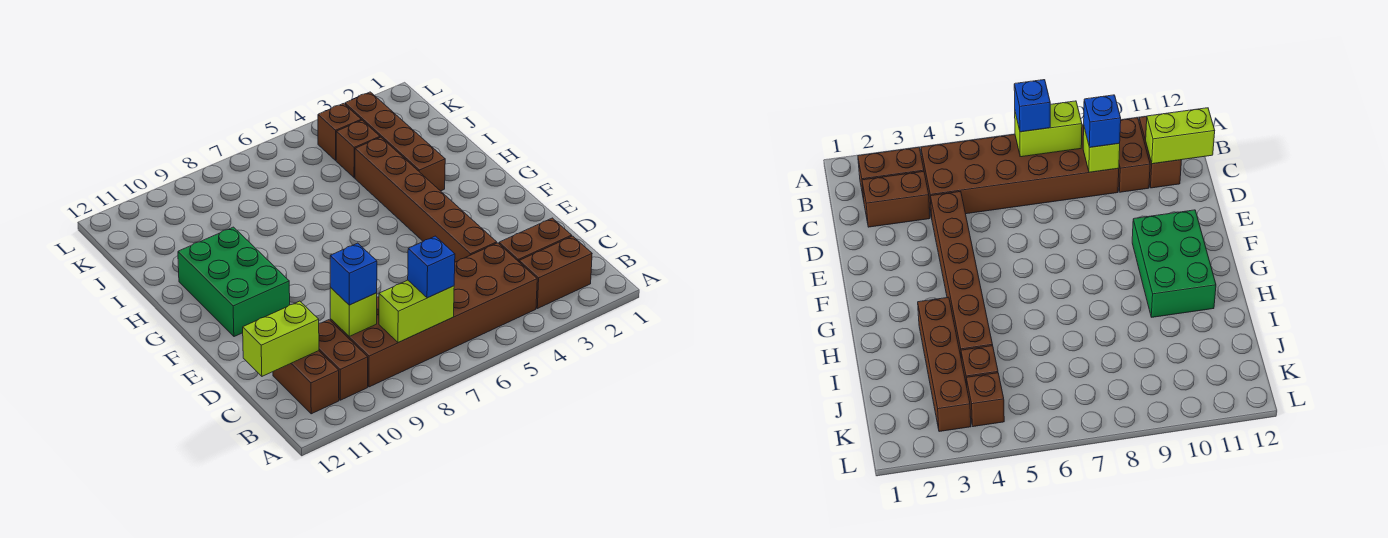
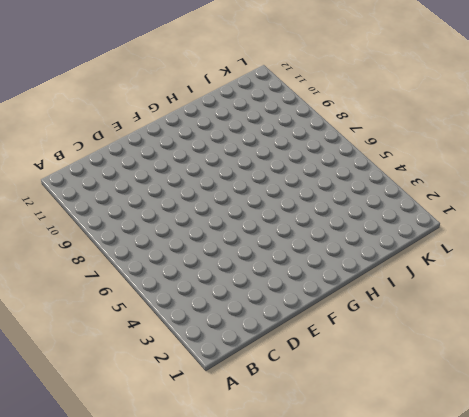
none -> brown brick B2:B3 level 1
none -> brown brick B4:C9 level 1
none -> brown brick B10:C10 level 1

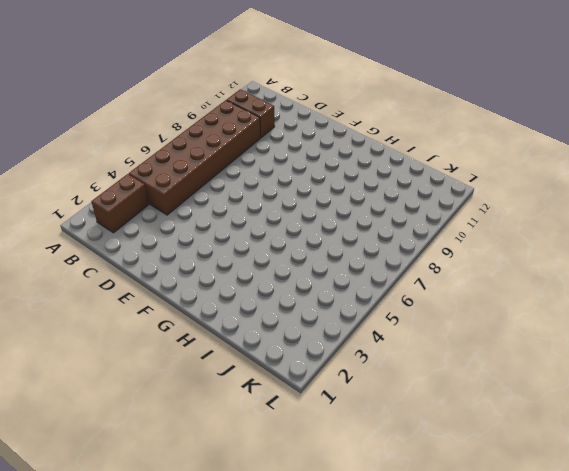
none -> brown brick B11:C11 level 1
none -> brown brick C2:C3 level 1
none -> brown brick D4:I4 level 1

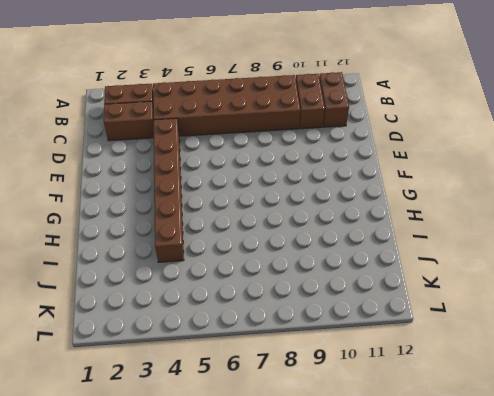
none -> green brick F10:H11 level 1
none -> brown brick H3:K3 level 1
none -> brown brick J4 level 1

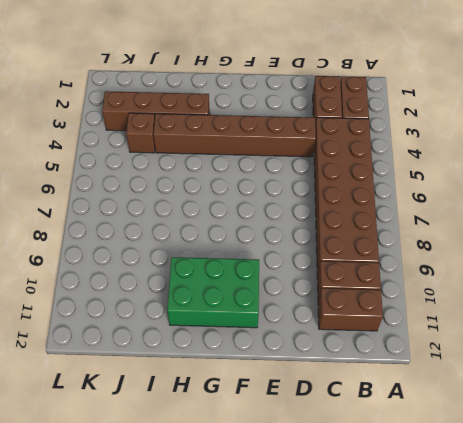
none -> brown brick K4 level 1
none -> lime brick B7:B8 level 2
none -> lime brick C9 level 2

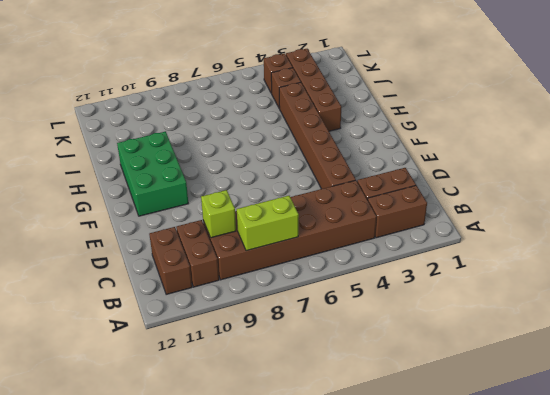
none -> lime brick C11:C12 level 2
none -> blue brick B7 level 3
none -> blue brick C9 level 3

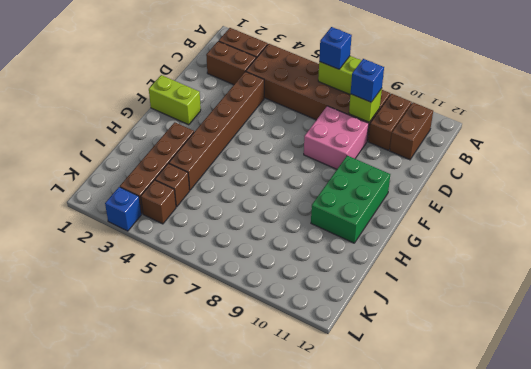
pink brick D8:E9 level 1 -> none
lime brick F1:F2 level 1 -> lime brick C11:C12 level 2
blue brick L3 level 1 -> none

